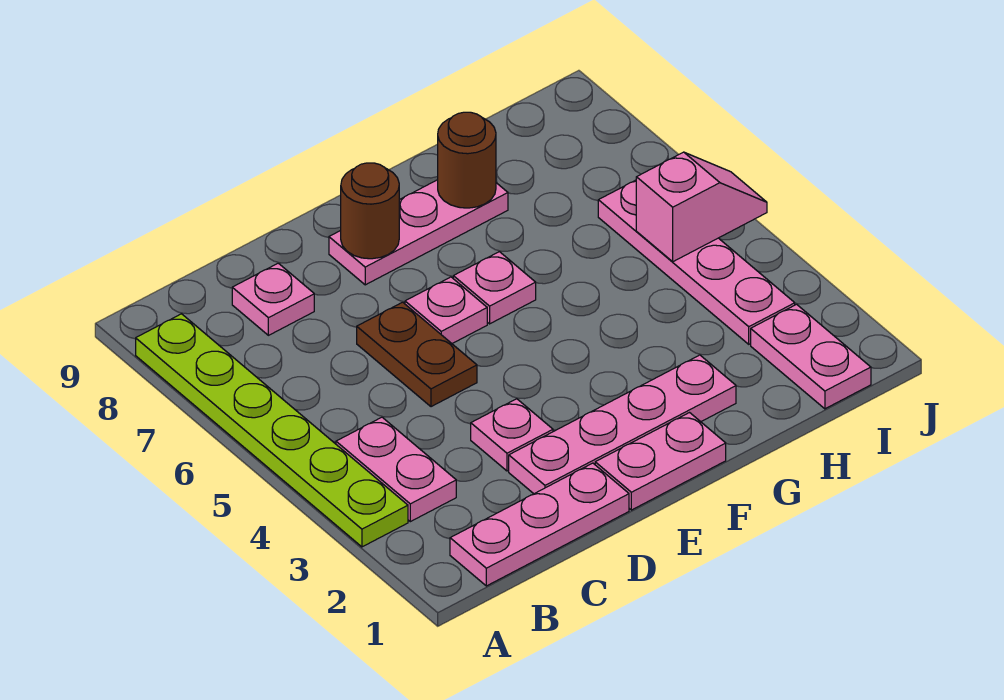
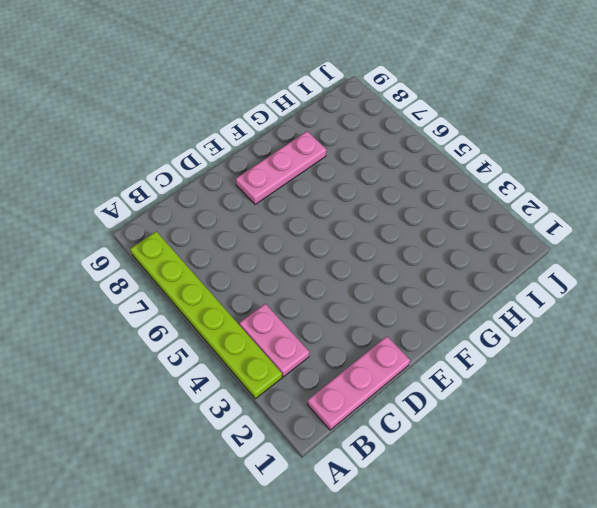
none -> pink plate C8 level 1
none -> pink plate D2:G2 level 1
none -> pink plate D3 level 1

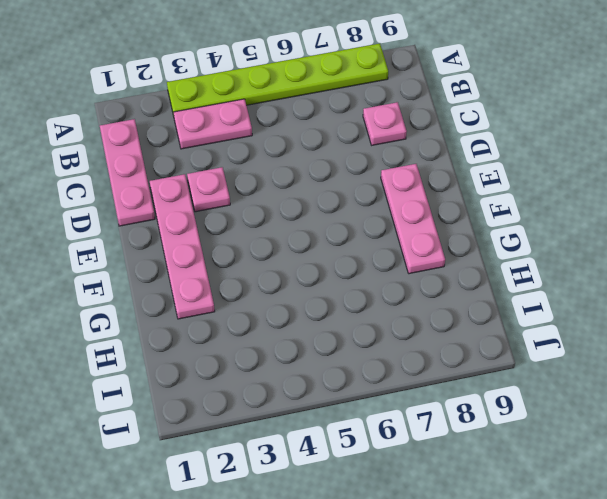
none -> brown plate D5:D6 level 1
none -> pink plate E1:F1 level 1
none -> pink plate E6 level 1

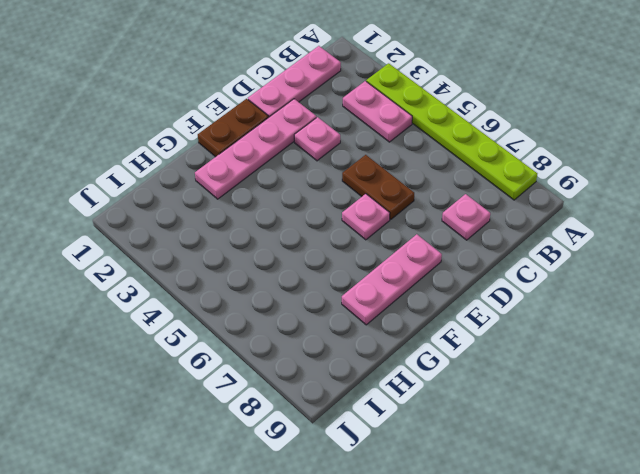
brown plate E1:F1 level 1 -> pink plate E1:F1 level 1
none -> pink plate F6 level 1
none -> pink plate I1:I2 level 1
none -> pink plate I3:I6 level 1

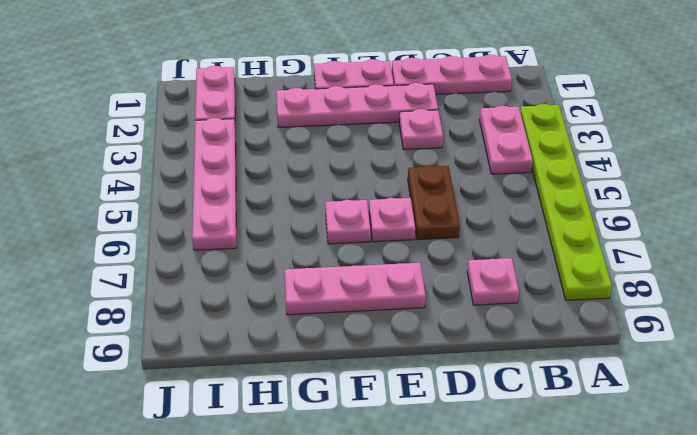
none -> brown round brick E8 level 2
none -> brown round brick G8 level 2
none -> pink slope I5:J5 level 2 top I

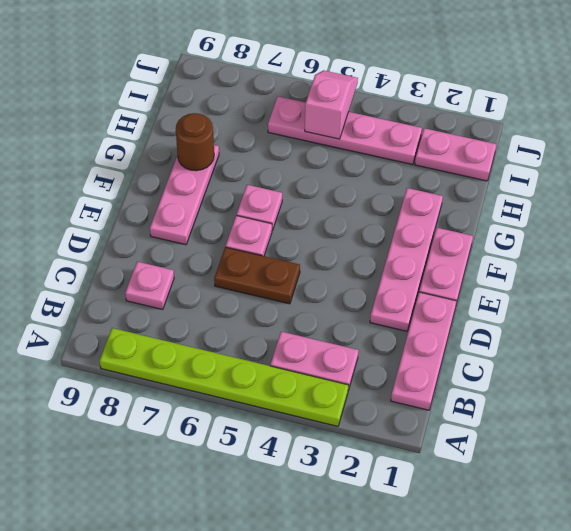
none -> pink plate D3 level 1
none -> brown round brick E8 level 2

